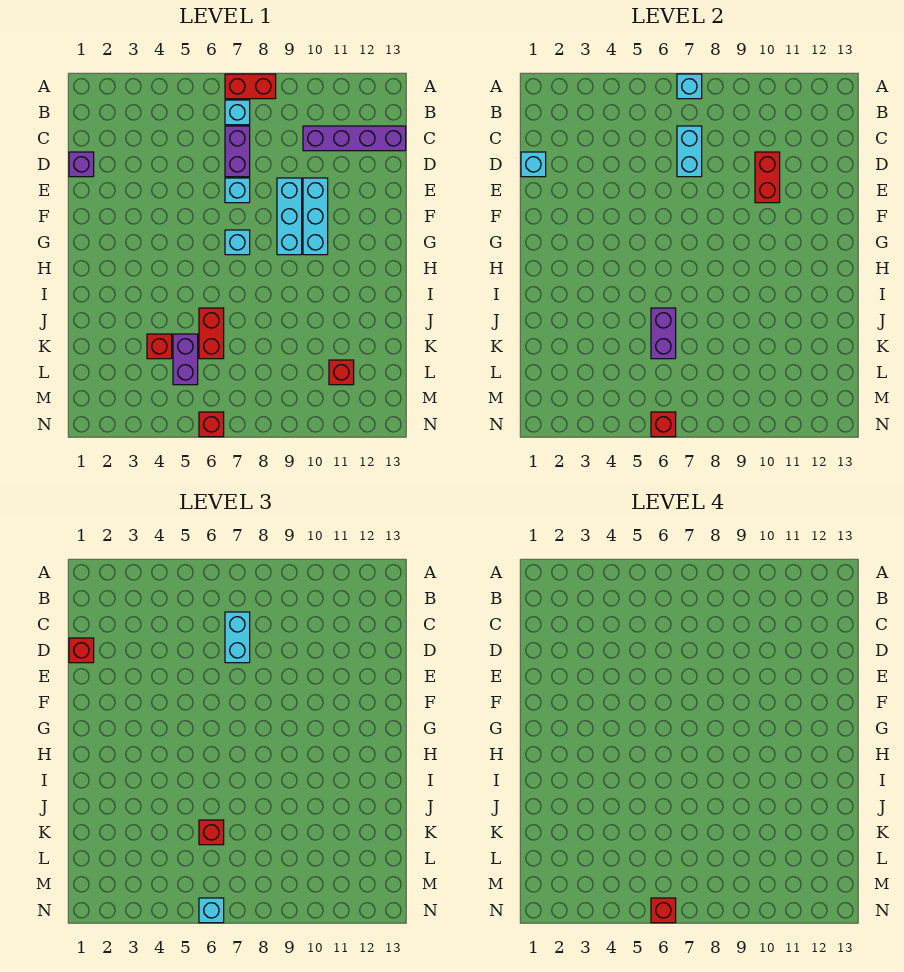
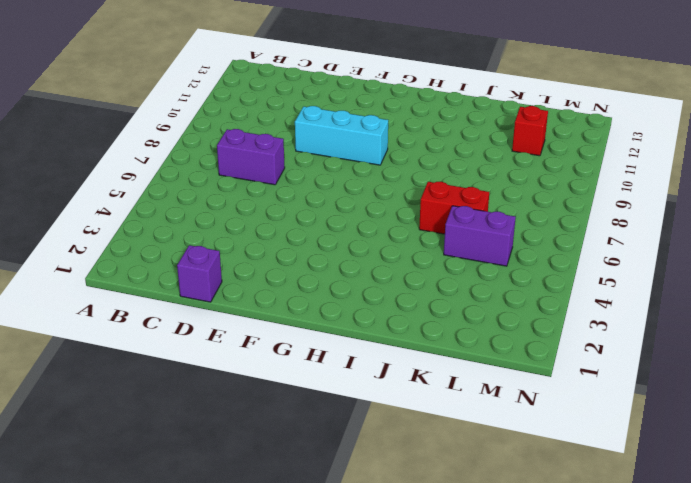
none -> red brick A7:A8 level 1
none -> cyan brick B7 level 1
none -> purple brick C10:C13 level 1

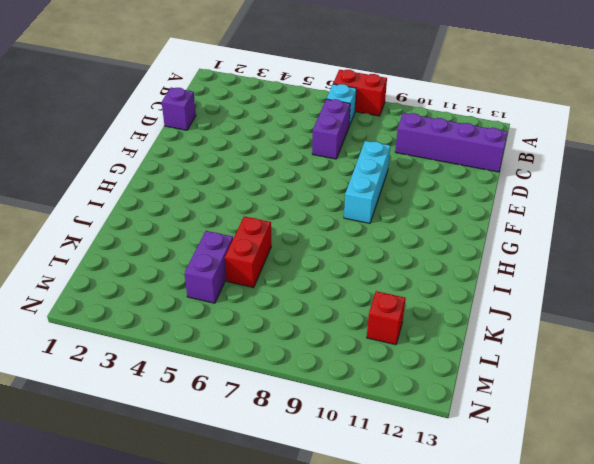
none -> cyan brick E7 level 1
none -> cyan brick E10:G10 level 1
none -> cyan brick G7 level 1

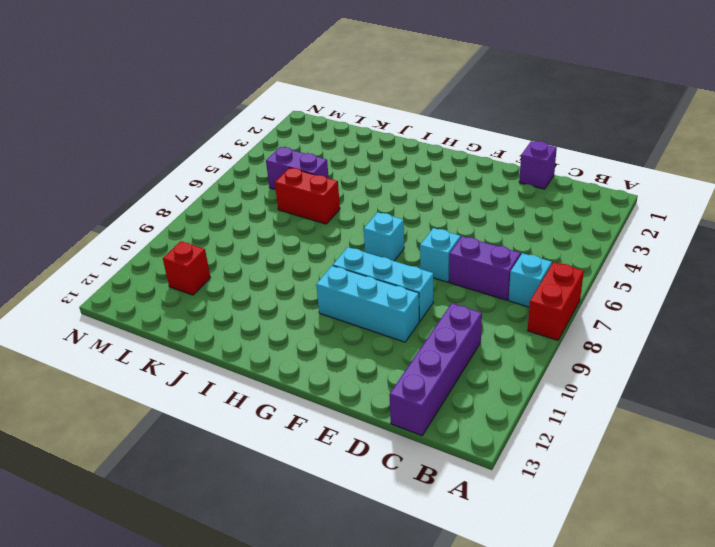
none -> red brick K4 level 1
none -> red brick N6 level 1
none -> cyan brick A7 level 2

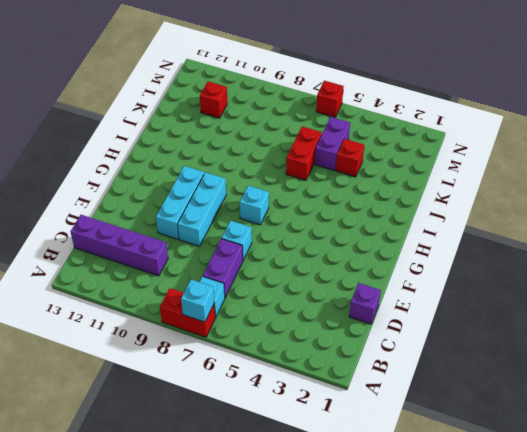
none -> cyan brick C7:D7 level 2
none -> cyan brick D1 level 2
none -> red brick D10:E10 level 2

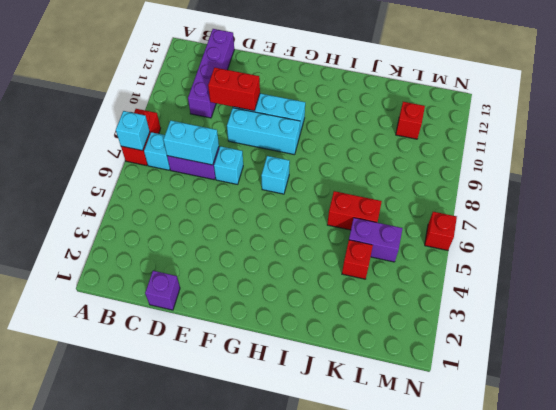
none -> cyan brick D1 level 2
none -> purple brick J6:K6 level 2
none -> red brick N6 level 2

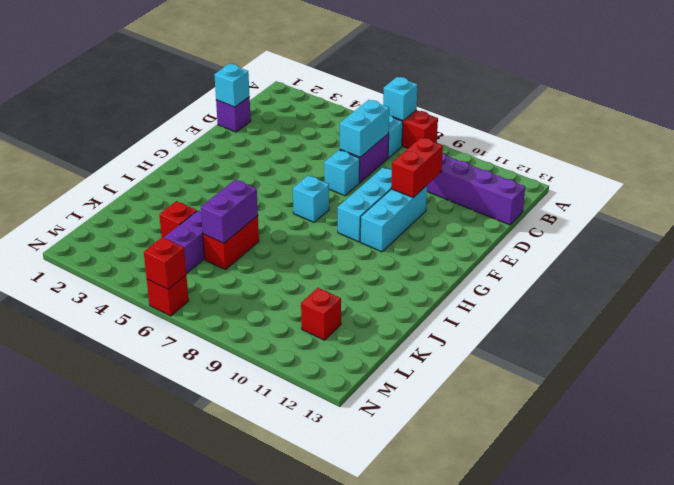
none -> cyan brick C7:D7 level 3
none -> red brick D1 level 3
none -> red brick K6 level 3

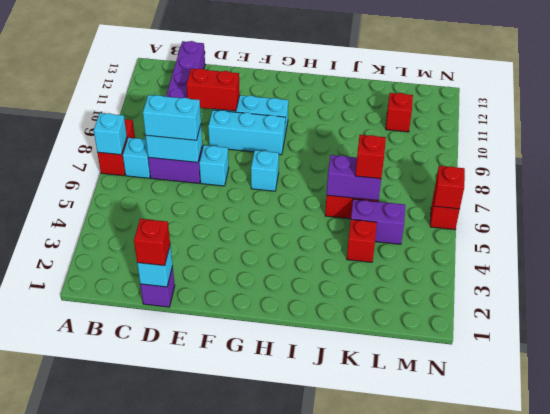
none -> cyan brick N6 level 3
none -> red brick N6 level 4

